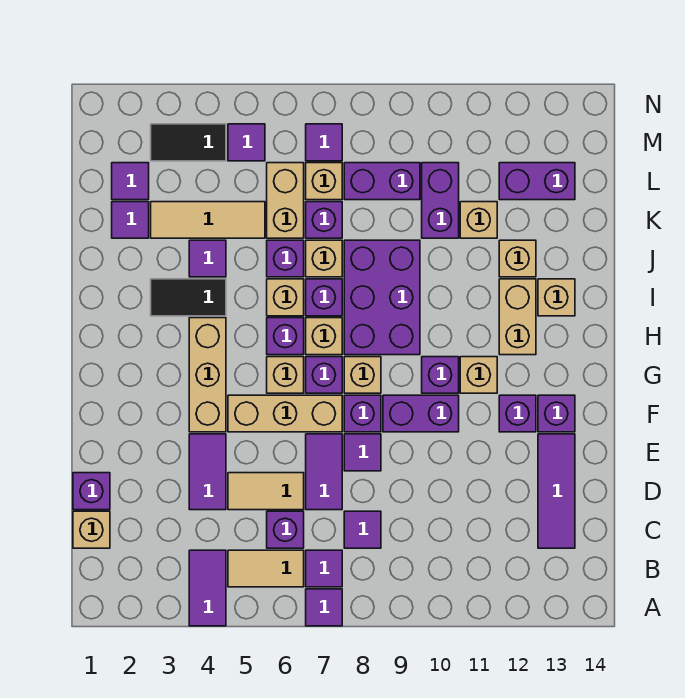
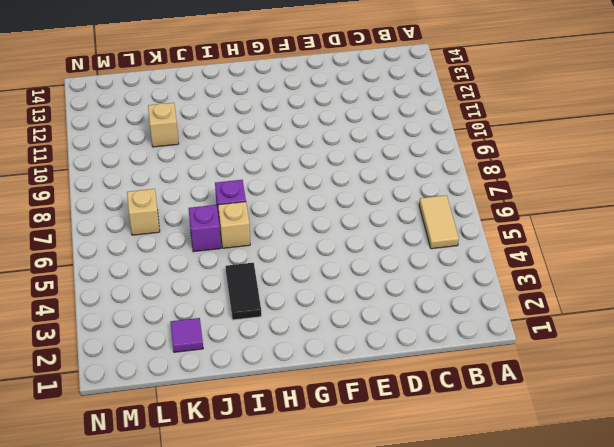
none -> purple tile A4:B4 level 1
none -> purple tile A7 level 1
none -> purple tile B7 level 1
none -> tan brick C1 level 1

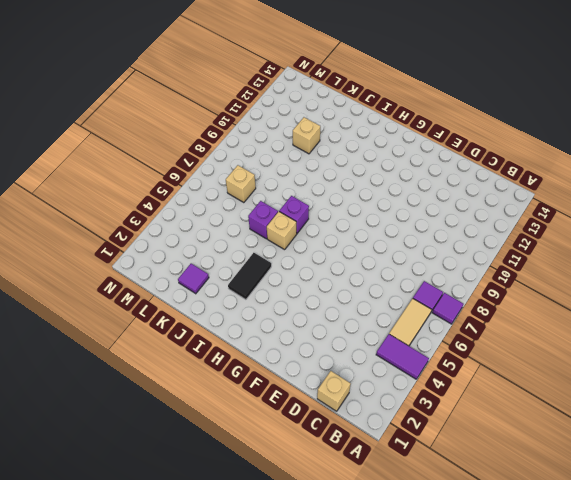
none -> purple brick C6 level 1
none -> purple tile C8 level 1
none -> purple tile C13:E13 level 1
none -> purple brick D1 level 1

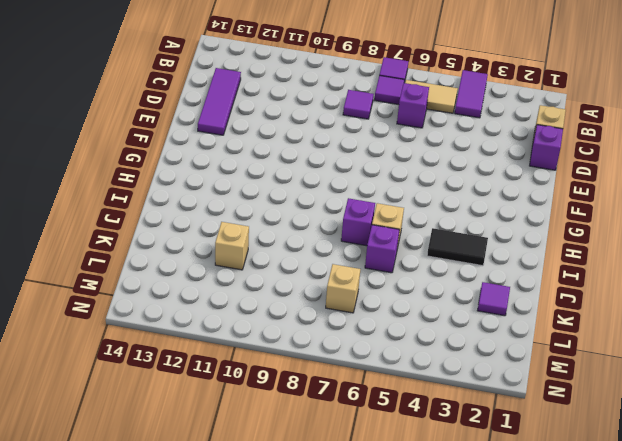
none -> purple tile D4:E4 level 1
none -> tan tile D5:D6 level 1
none -> purple tile D7:E7 level 1
none -> purple tile E8 level 1

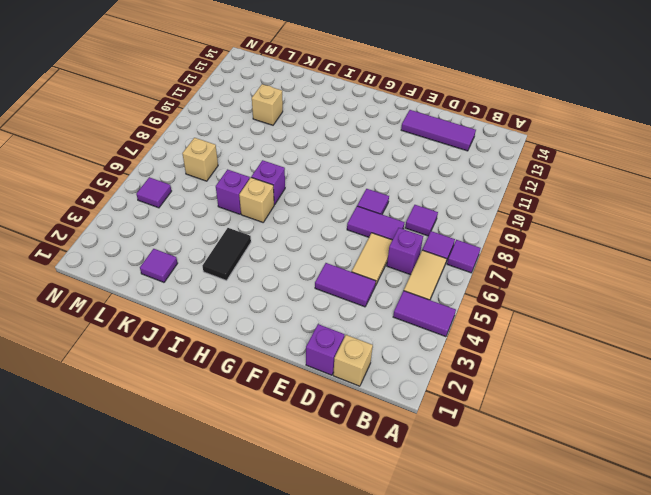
none -> tan brick F4:H4 level 1
none -> tan brick F5:F7 level 1
none -> purple brick F8 level 1
none -> purple brick F9:F10 level 1

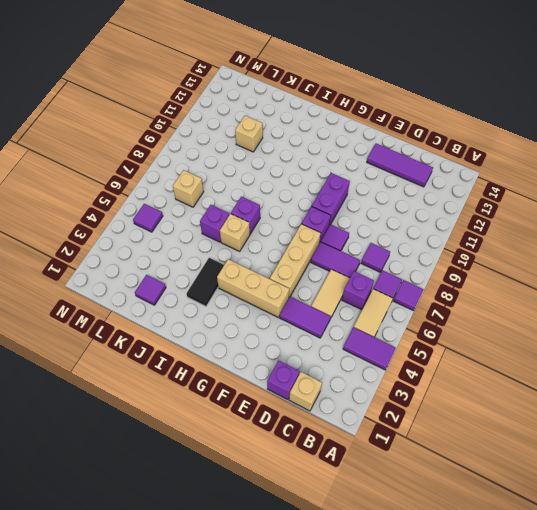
none -> purple brick F12 level 1
none -> purple brick F13 level 1
none -> tan brick G6 level 1
none -> purple brick G7 level 1

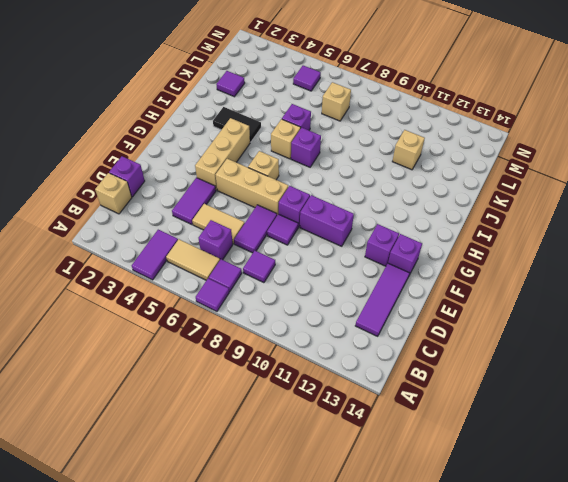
none -> purple brick G7 level 1
none -> tan brick G8 level 1
none -> purple brick G10 level 1
none -> tan brick G11 level 1

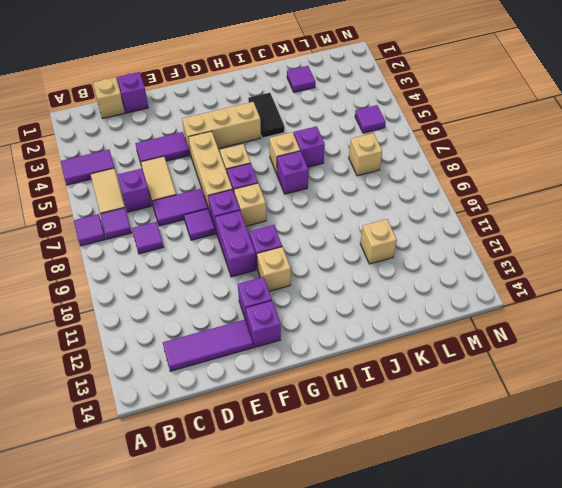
none -> purple brick H6 level 1
none -> tan brick H7 level 1
none -> purple brick H8:J9 level 1
none -> tan brick H12:I12 level 1

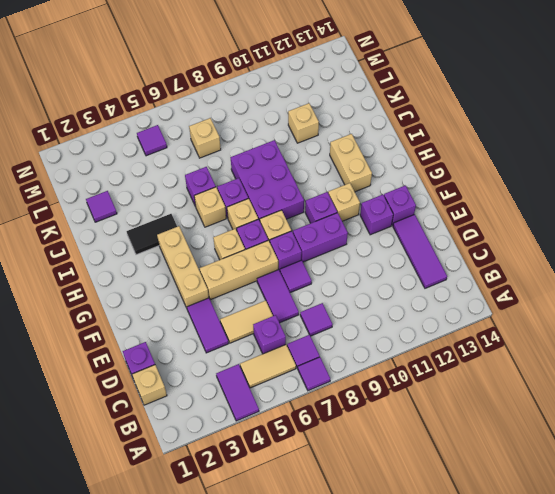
none -> purple brick H6 level 1
none -> tan brick I13 level 1
none -> purple tile J4 level 1
none -> tan brick J7 level 1

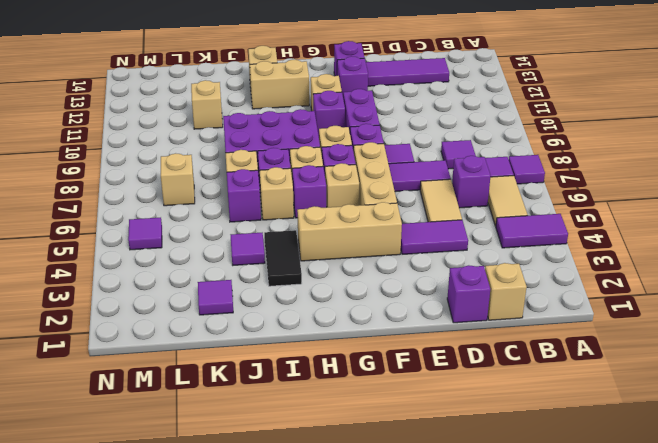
none -> tan brick J12 level 1
none -> tan tile K3:K5 level 1
none -> tan brick K6:L6 level 1
none -> purple brick K7 level 1

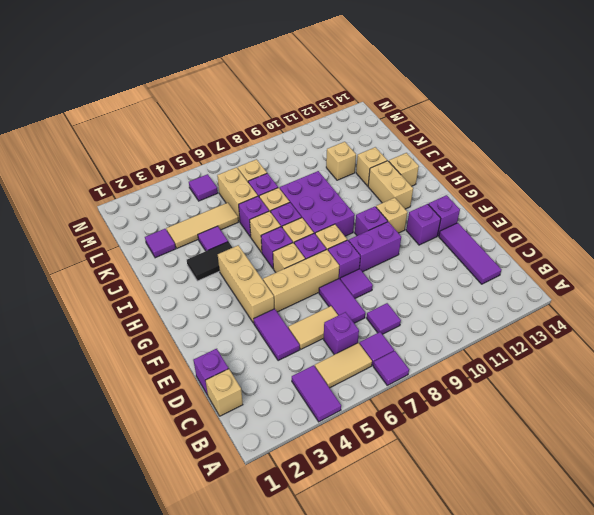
none -> purple brick K10:L10 level 1
none -> purple tile L2 level 1
none -> purple brick L8:L9 level 1
none -> purple brick L12:L13 level 1

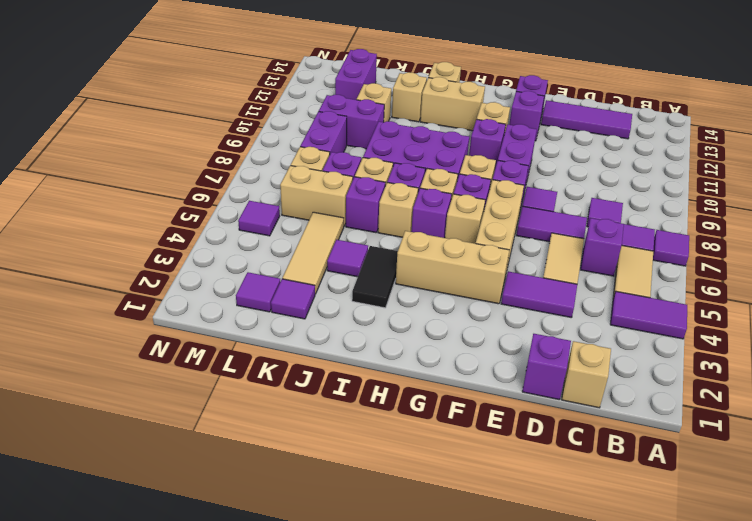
none -> black tile M3:M4 level 1
none -> purple tile M7 level 1

